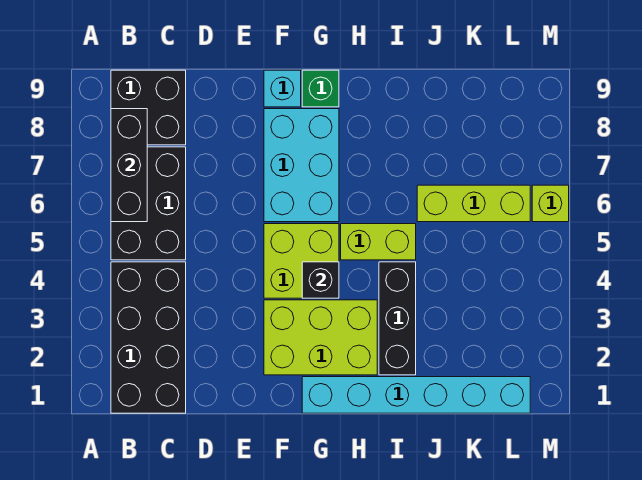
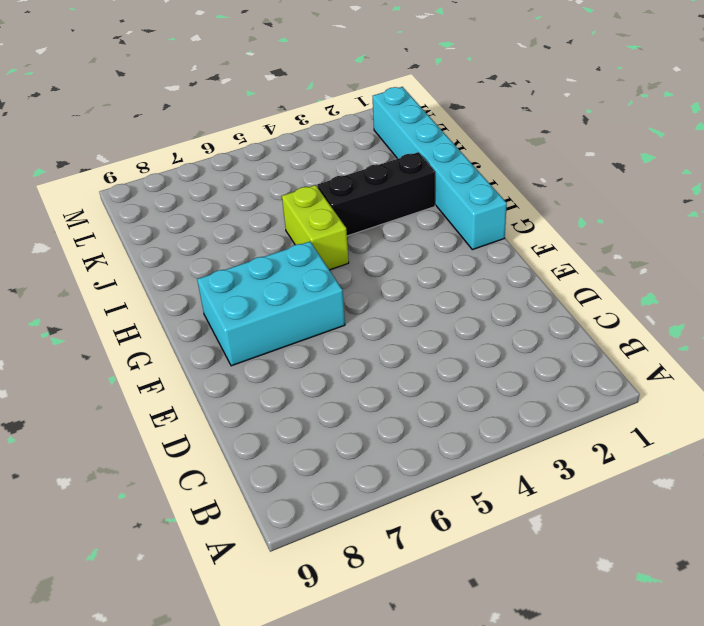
none -> black brick B1:C4 level 1
none -> black brick B5:C7 level 1
none -> black brick B8:C9 level 1

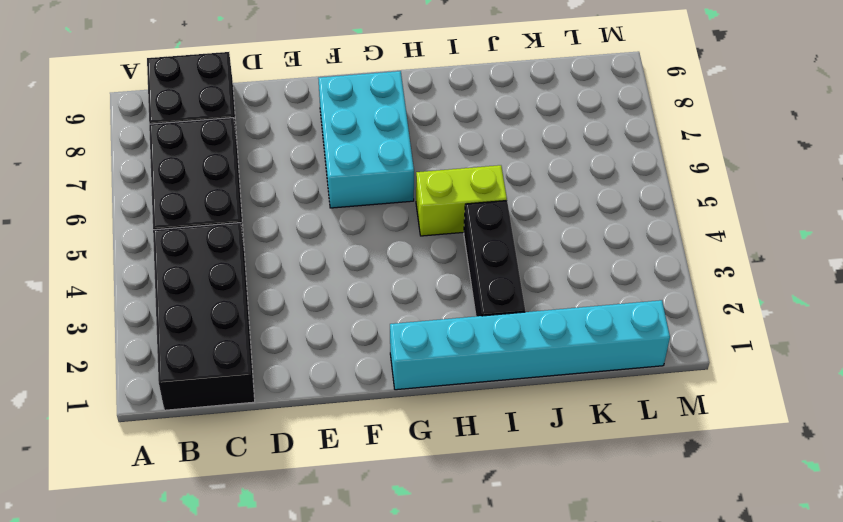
none -> lime brick F2:H3 level 1
none -> lime brick F4:G5 level 1
none -> cyan brick F9 level 1

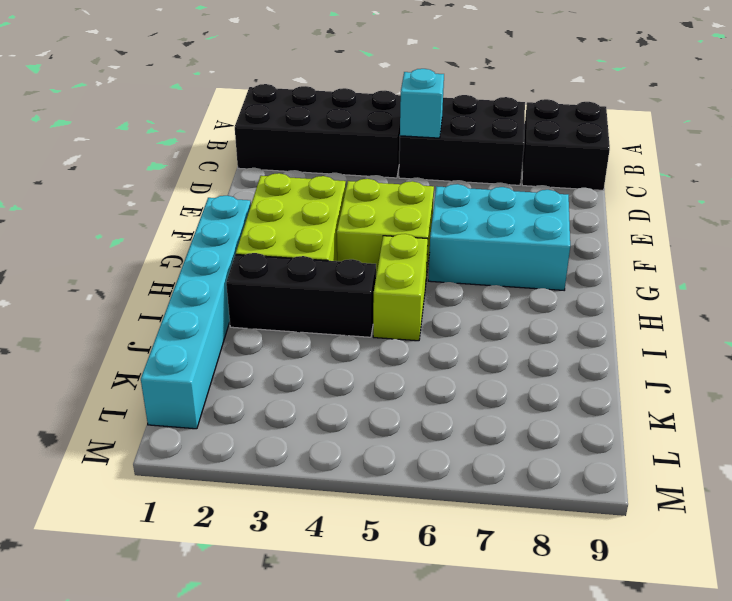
cyan brick C5 level 2 -> cyan brick F9 level 1
none -> green brick G9 level 1
none -> lime brick J6:L6 level 1
none -> lime brick M6 level 1

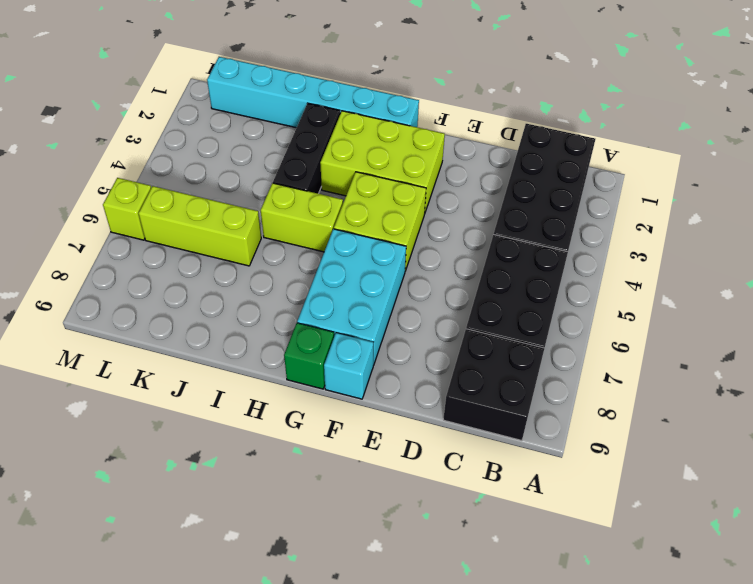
none -> black brick B6:B8 level 2
none -> black brick G4 level 2

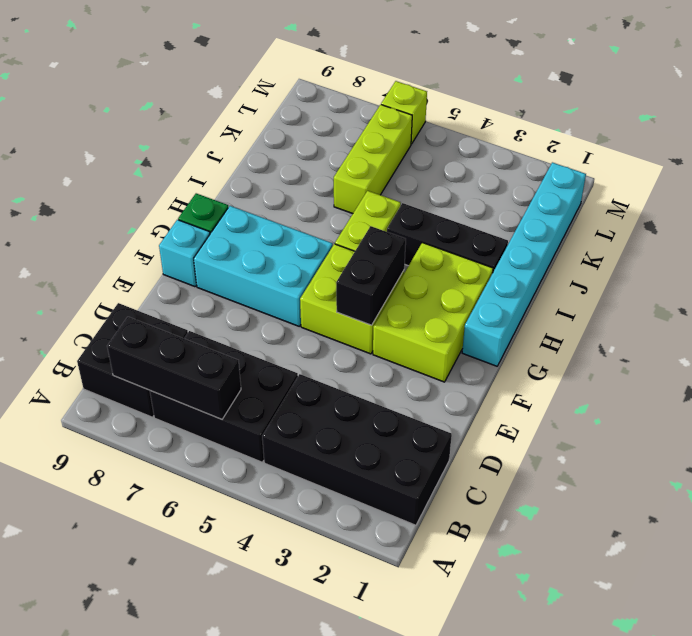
black brick F4:G4 level 2 -> black brick G4 level 2

